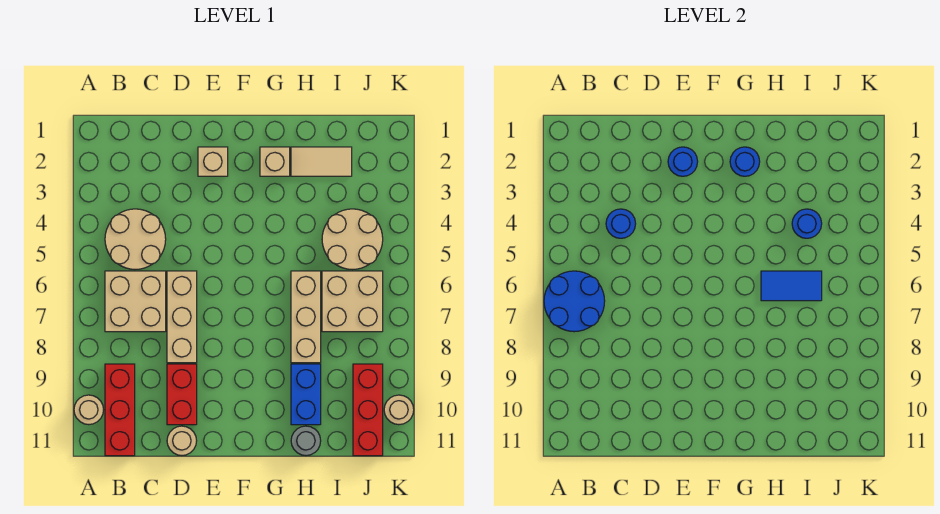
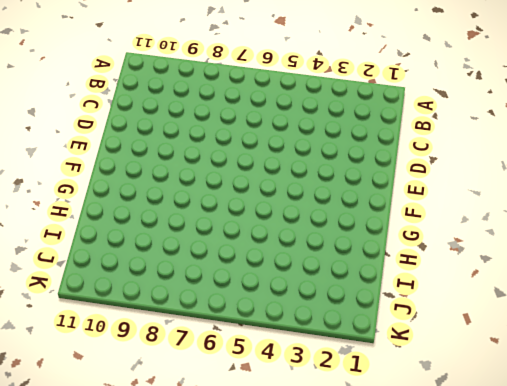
none -> tan round brick A10 level 1
none -> tan round brick B4:C5 level 1
none -> tan brick B6:C7 level 1

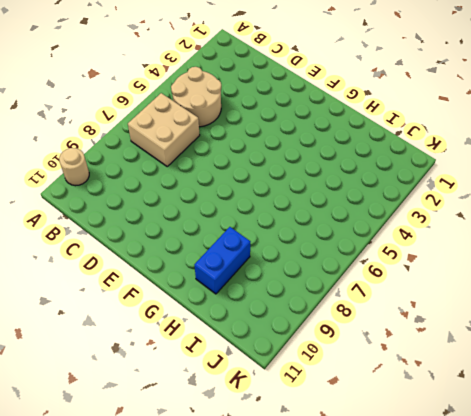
none -> red brick B9:B11 level 1
none -> tan brick D6:D8 level 1
none -> red brick D9:D10 level 1

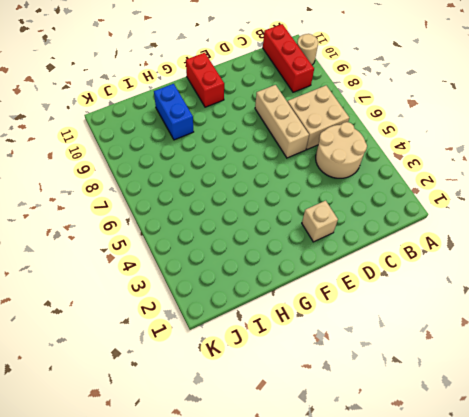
red brick F10:F11 level 1 -> red brick D9:D10 level 1
none -> tan round brick D11 level 1
none -> tan brick G2 level 1
none -> tan tile H2:I2 level 1

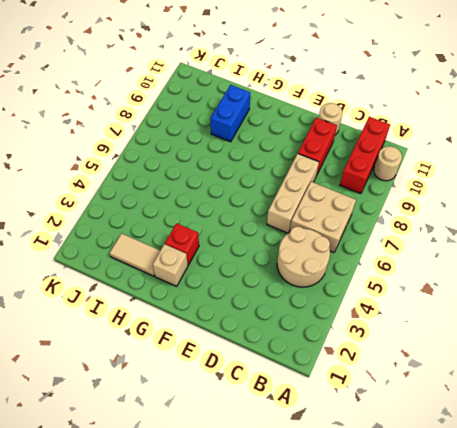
red brick G3 level 1 -> none
none -> tan brick E2 level 1
none -> tan brick H6:H8 level 1
none -> grey round brick H11 level 1

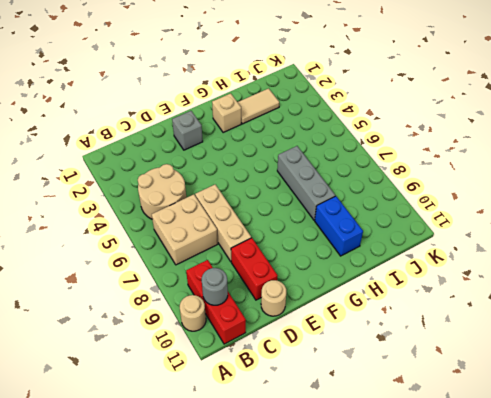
grey round brick B10 level 2 -> grey round brick H11 level 1
grey brick E2 level 1 -> tan brick E2 level 1
grey brick H6:H8 level 1 -> tan brick H6:H8 level 1
none -> tan round brick I4:J5 level 1
none -> tan brick I6:J7 level 1
none -> red brick J9:J11 level 1

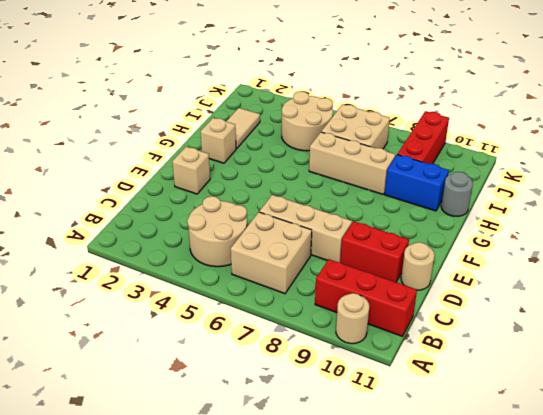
red brick I9:K9 level 1 -> red brick J9:J11 level 1
none -> tan round brick K10 level 1
none -> blue round brick A6:B7 level 2
none -> blue round brick C4 level 2

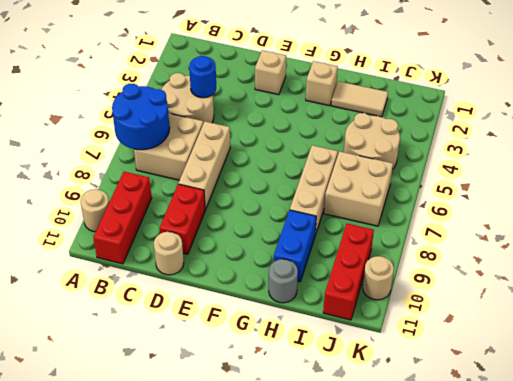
none -> blue round brick E2 level 2
none -> blue round brick G2 level 2
none -> blue tile H6:I6 level 2

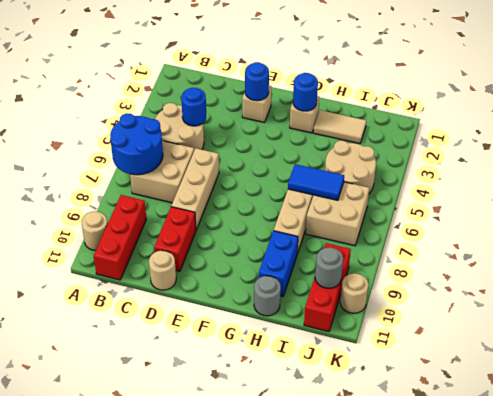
grey round brick J10 level 2 -> none
none -> blue round brick I4 level 2

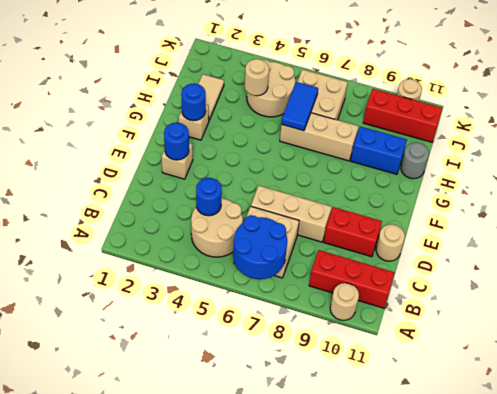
tan round brick I4 level 2 -> blue round brick I4 level 2

